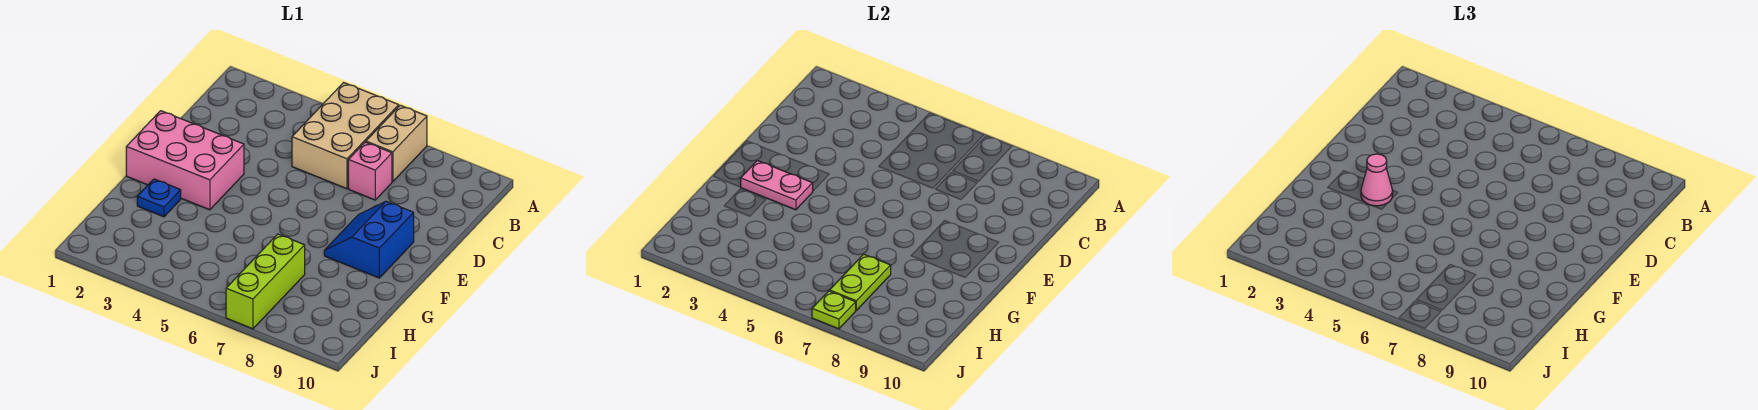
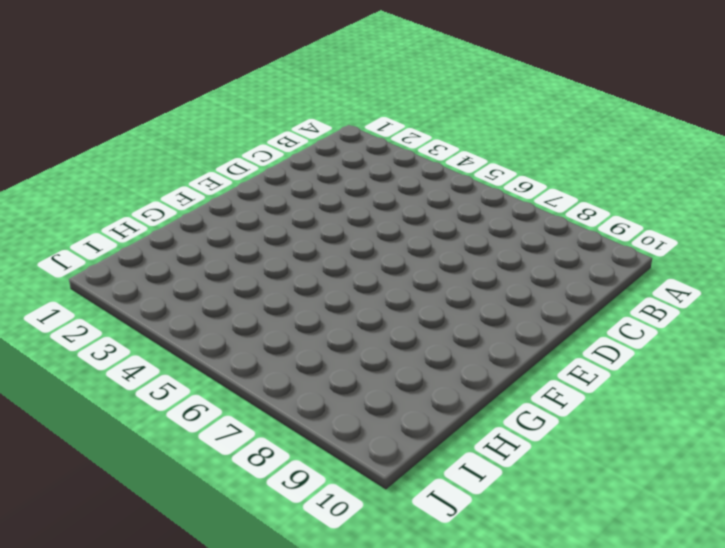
none -> tan brick A5:C6 level 1
none -> tan brick A7:B7 level 1

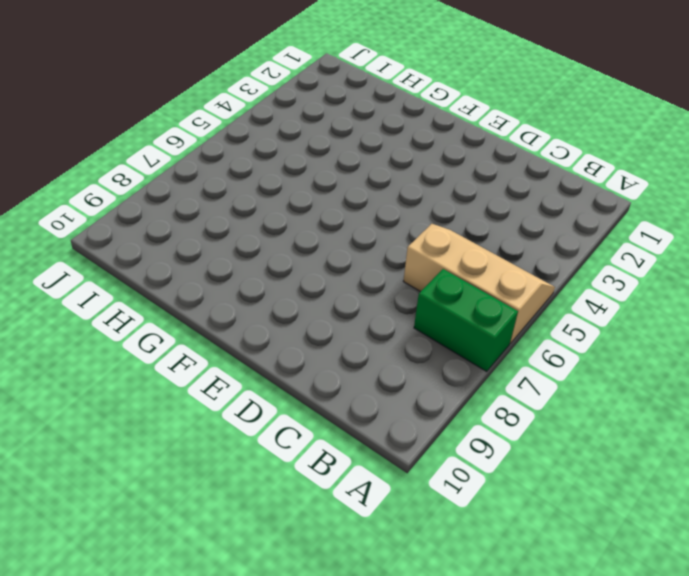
tan slope A5:C6 level 1 top 6 -> tan brick A5:C6 level 1
green brick A7:B7 level 1 -> tan brick A7:B7 level 1
none -> pink brick C7 level 1
none -> pink brick E1:F3 level 1

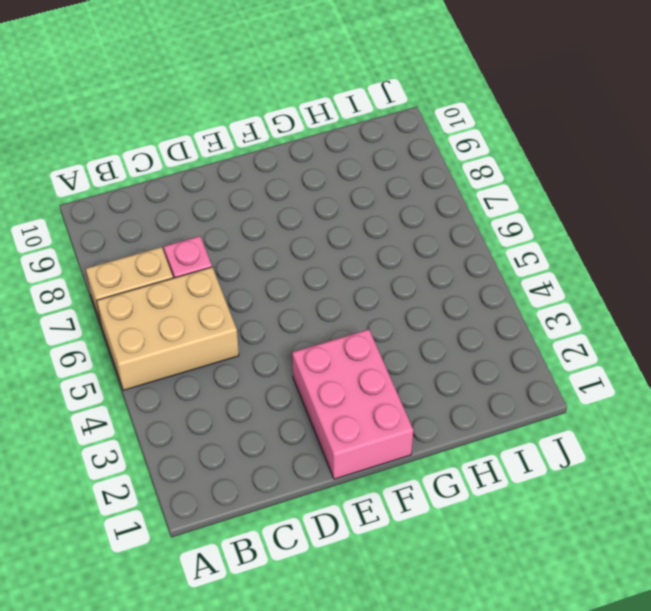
none -> blue slope E8:F9 level 1 top 9
none -> blue plate G2 level 1

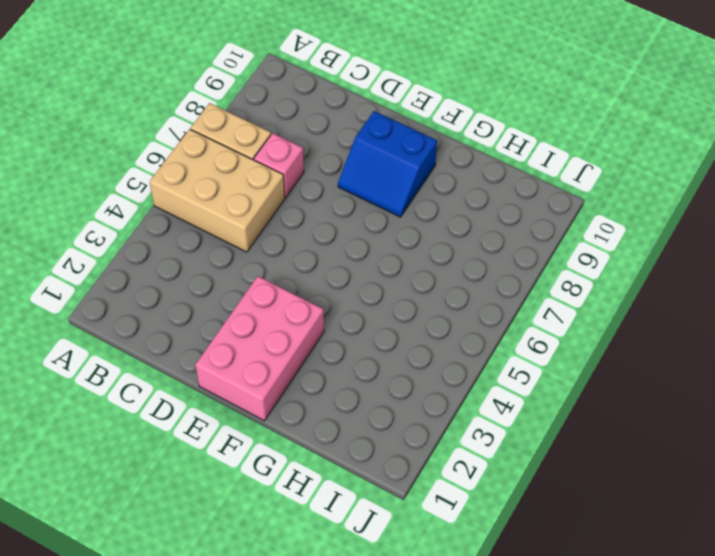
none -> blue plate G2 level 1
none -> lime brick H7:J7 level 1

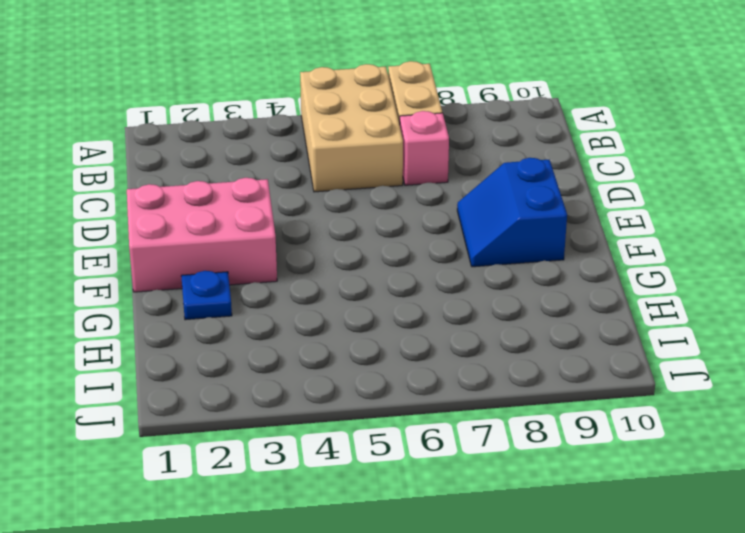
none -> lime brick H7:J7 level 1
none -> pink plate F2:F3 level 2

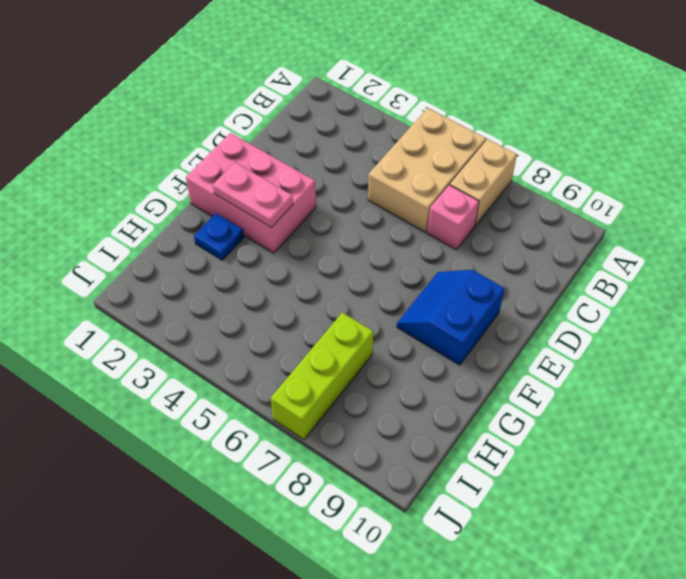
none -> lime plate H7:I7 level 2
none -> lime plate J7 level 2

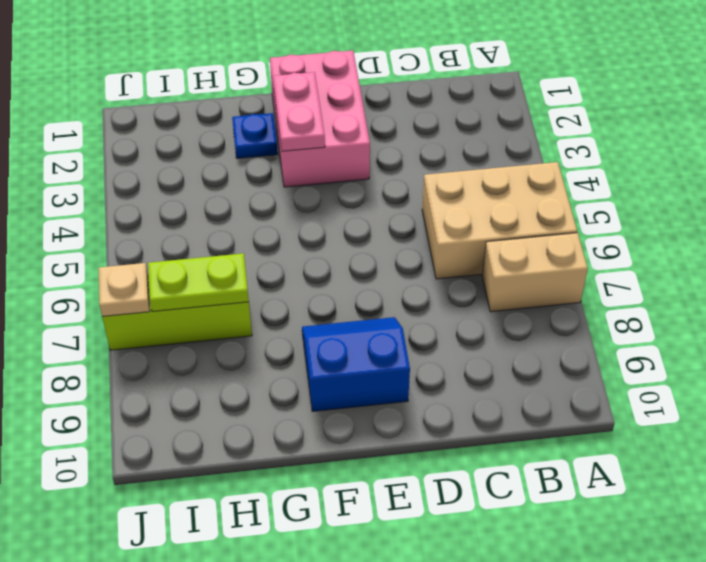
tan plate J7 level 2 -> lime plate J7 level 2
none -> pink brick C7 level 1
none -> pink cone F3 level 3

